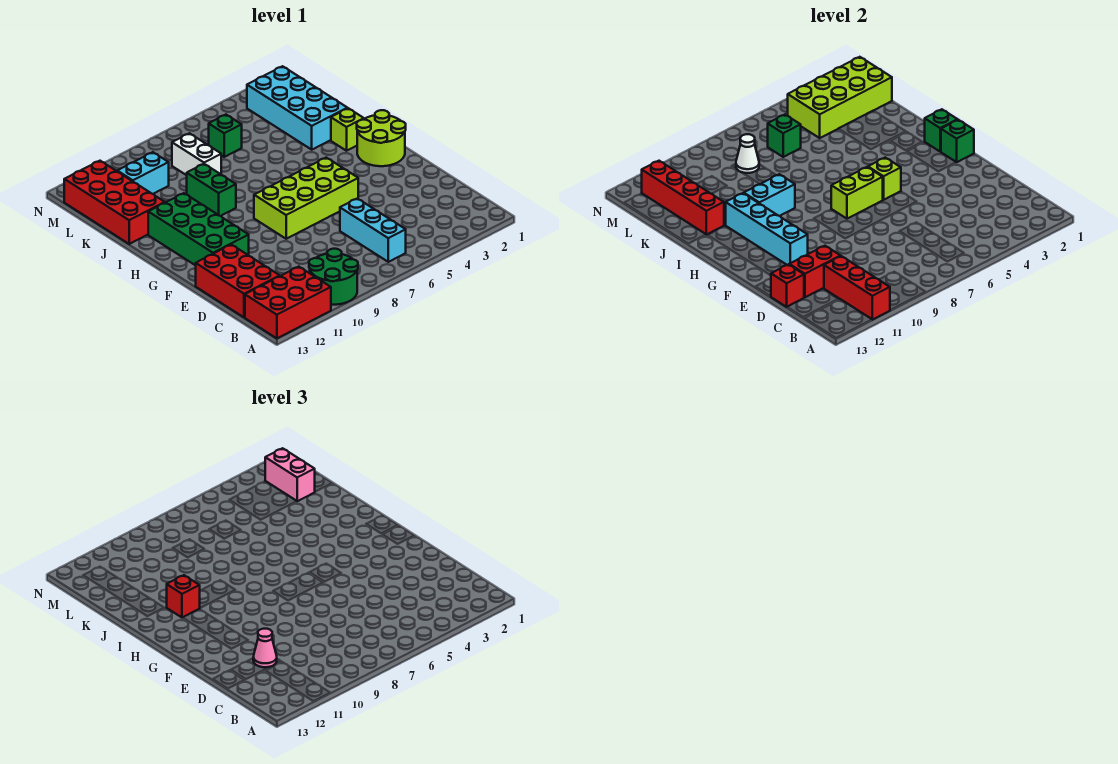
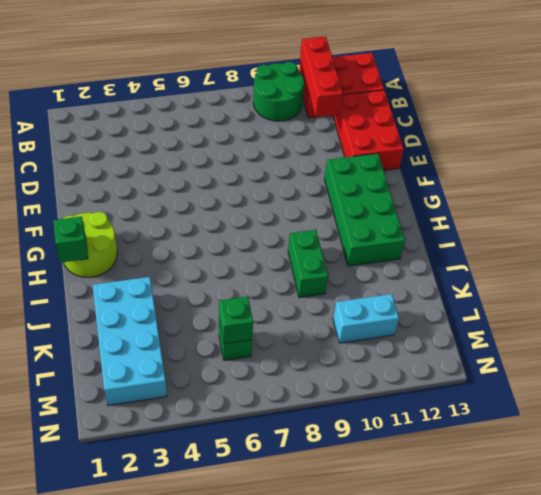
none -> cyan brick B6:D6 level 1
none -> lime brick F5:G8 level 1
none -> lime brick I2 level 1
none -> red brick J12:M13 level 1

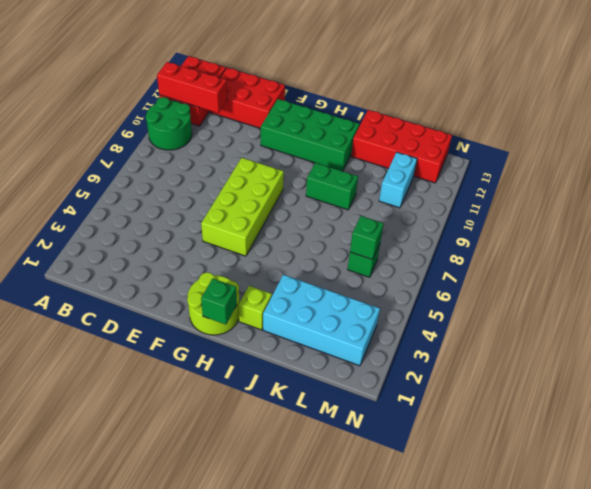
none -> cyan brick B6:D6 level 1
none -> white brick K8:L8 level 1
none -> red brick D11:D12 level 2
none -> red brick D13 level 2

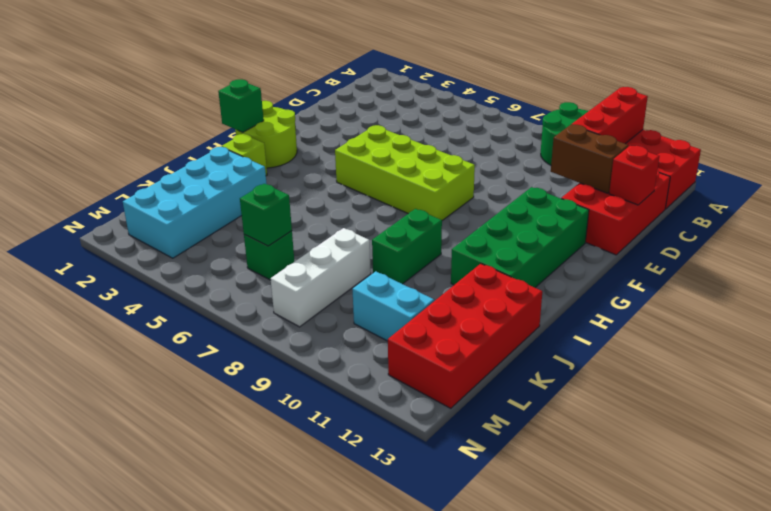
brown brick D11:D12 level 2 -> red brick D11:D12 level 2
white brick K8:M8 level 1 -> white brick K8:L8 level 1
none -> cyan brick B6:D6 level 1
none -> cyan brick F11:I11 level 2
none -> green brick G1 level 2
none -> lime brick G5 level 2

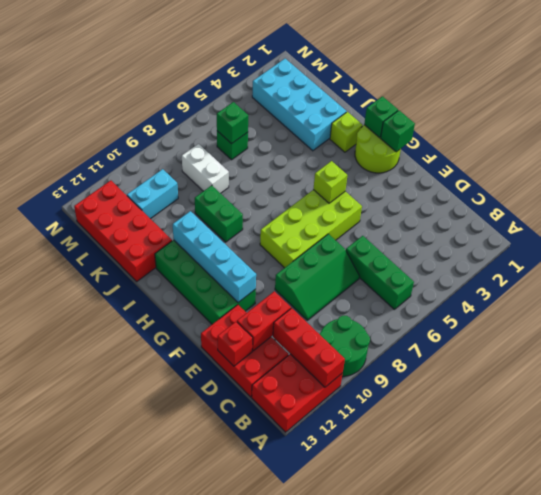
green brick B6:D6 level 1 -> cyan brick B6:D6 level 1
green slope D7:E9 level 1 top E -> none
none -> lime brick G6:G7 level 2
none -> cyan brick I9:I10 level 2
none -> red brick J12:M12 level 2
none -> lime brick L1:M4 level 2

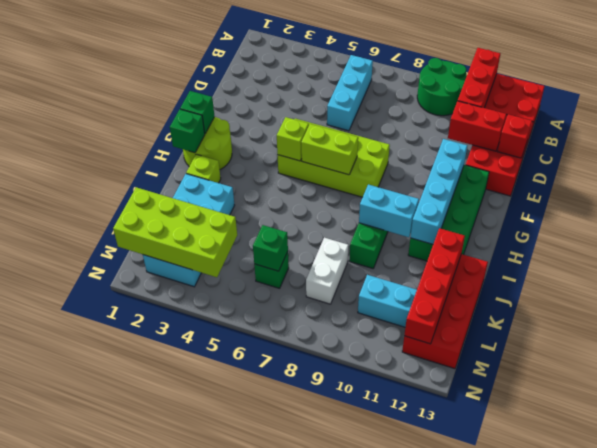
none -> white cone L8 level 2
none -> pink cone D11 level 3
none -> red brick I11 level 3
none -> pink brick L2:M2 level 3

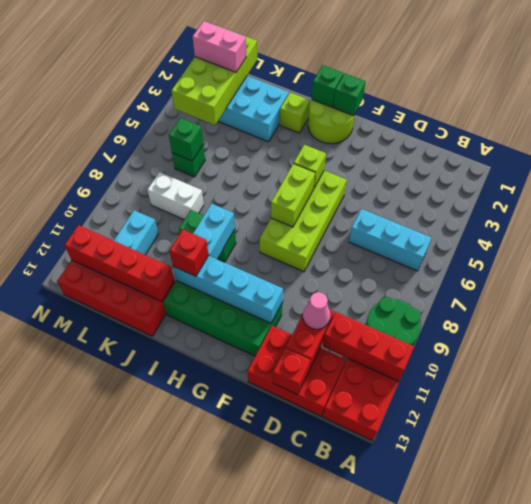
none -> white cone L8 level 2

